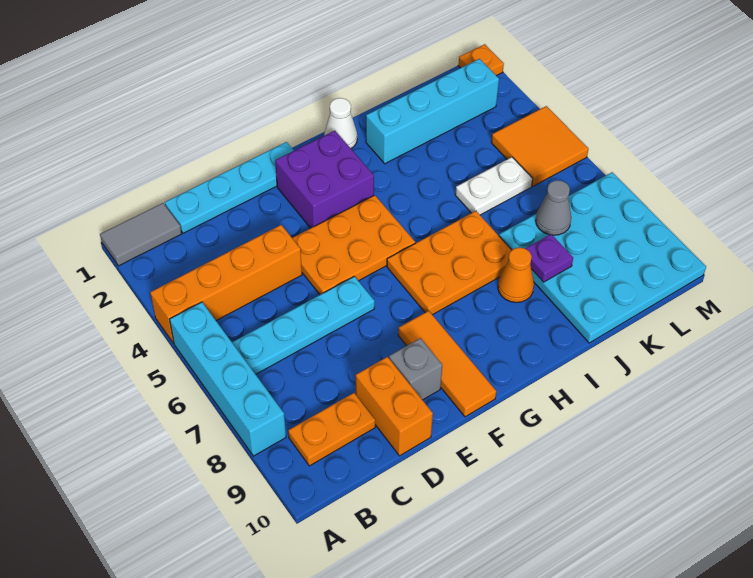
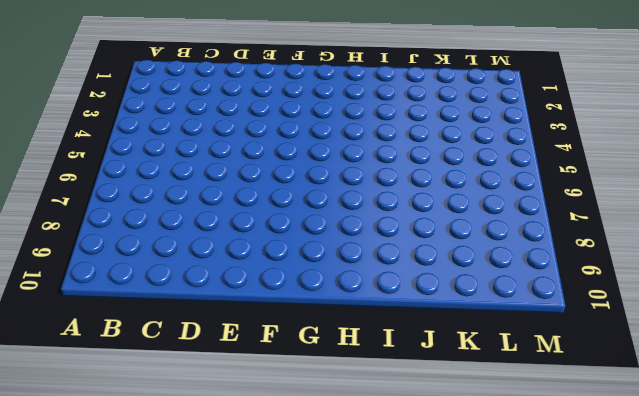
none -> grey tile A1:B1 level 1
none -> orange brick A4:D4 level 1
none -> cyan brick A5:A8 level 1

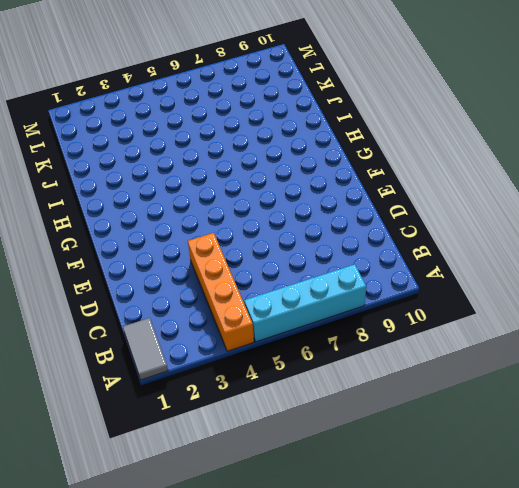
none -> cyan plate B6:E6 level 1
none -> orange plate B9:C9 level 1
none -> cyan plate C1:F1 level 1

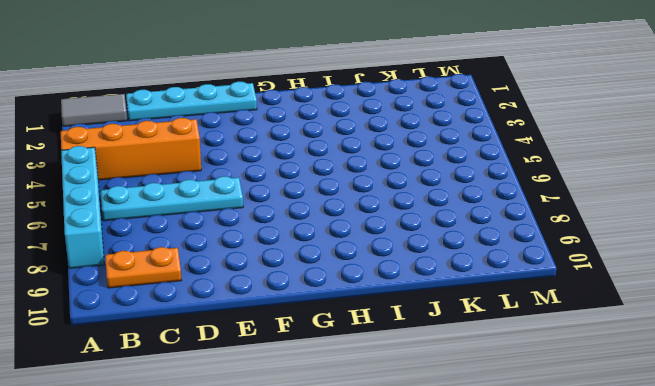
none -> orange brick D9:D10 level 1
none -> orange plate E4:G5 level 1
none -> grey brick E9 level 1

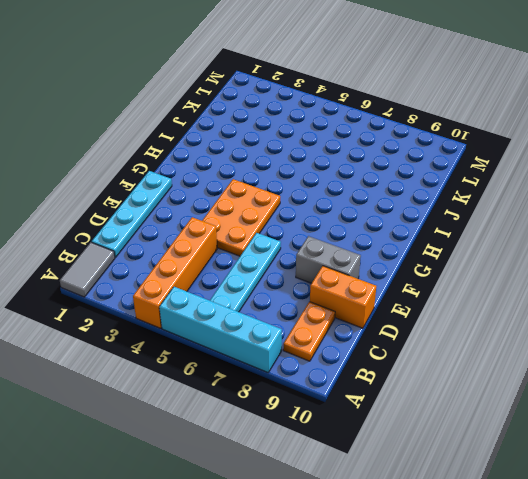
grey brick E8:E9 level 1 -> grey brick E9 level 1
none -> purple brick F2:G3 level 1
none -> orange tile F8:F10 level 1
none -> orange plate G6:I7 level 1

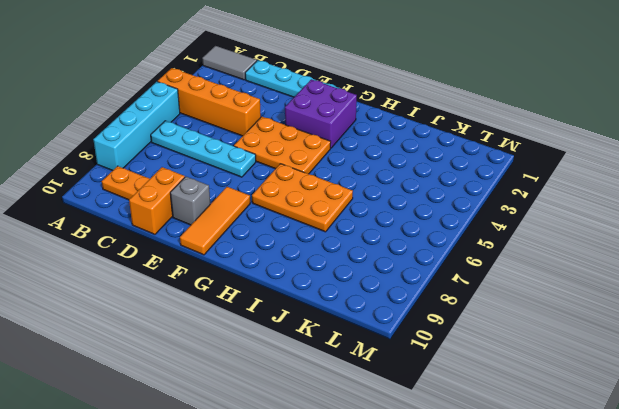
none -> white cone H1 level 1
none -> cyan brick I2:L2 level 1
none -> orange cone I8 level 1

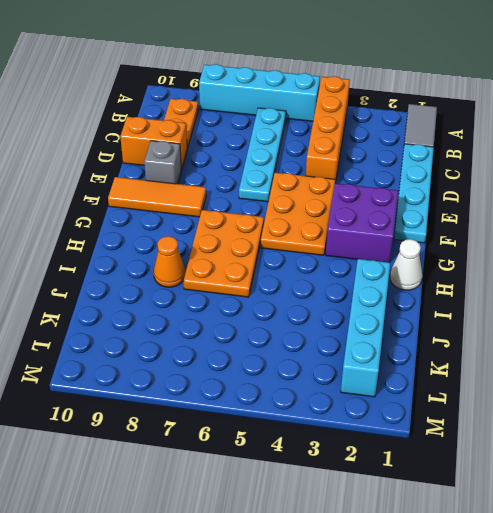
none -> white plate J5:K5 level 1
none -> cyan plate J7:M10 level 1
none -> orange tile L4:M5 level 1

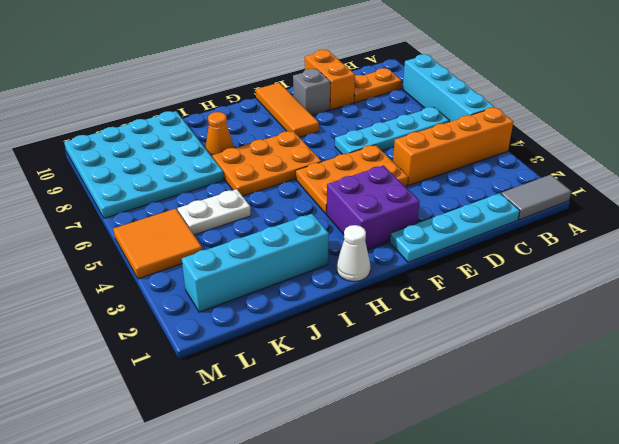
none -> orange plate M1 level 1
none -> purple plate J8 level 2
none -> grey cone K7 level 2

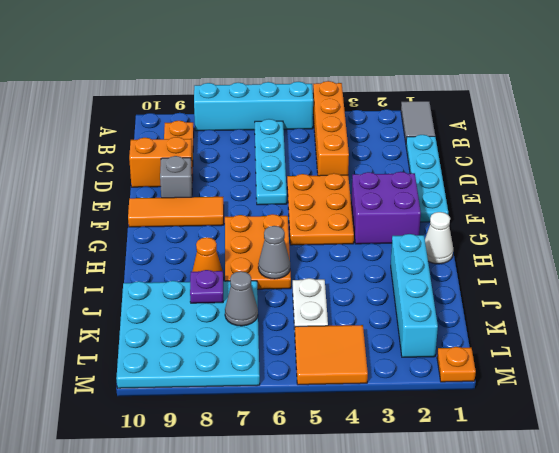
grey cone I6 level 2 -> none

